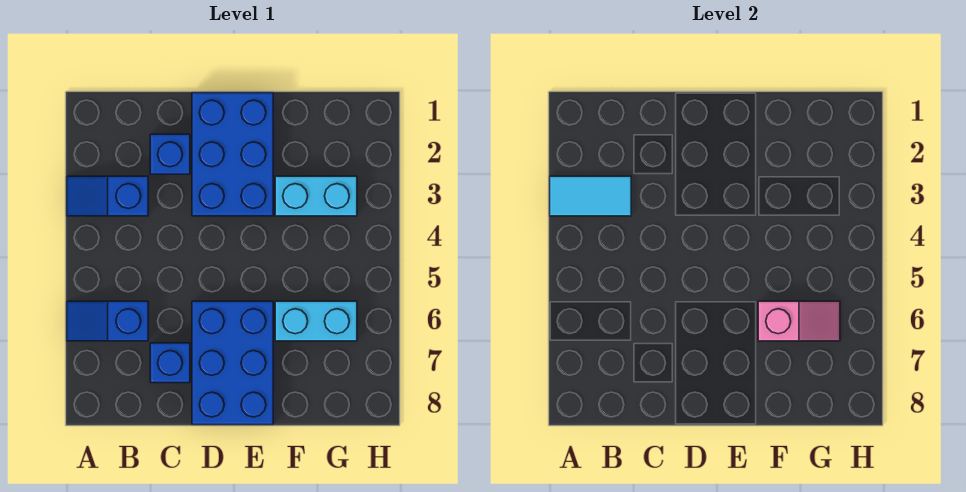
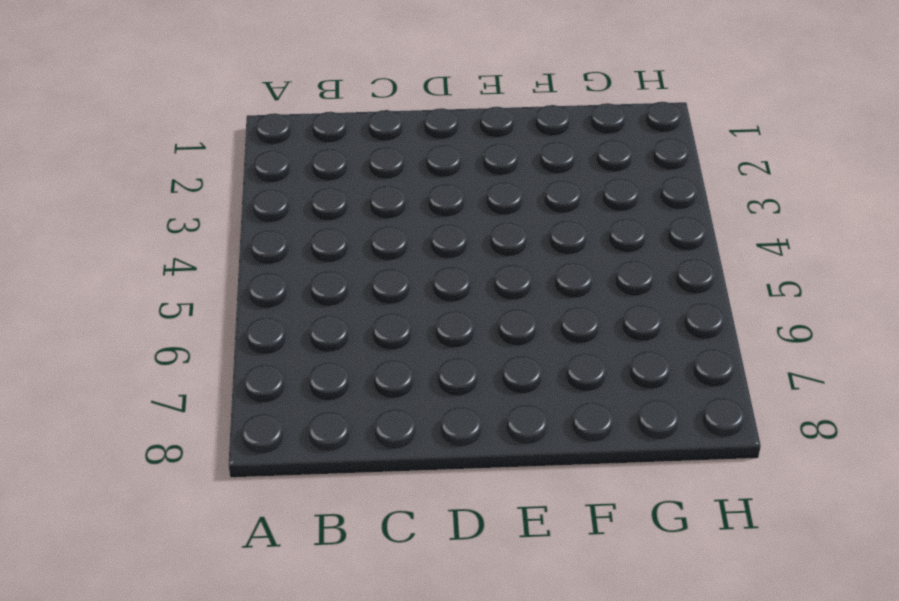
none -> blue slope A3:B3 level 1 top B
none -> blue slope A6:B6 level 1 top B

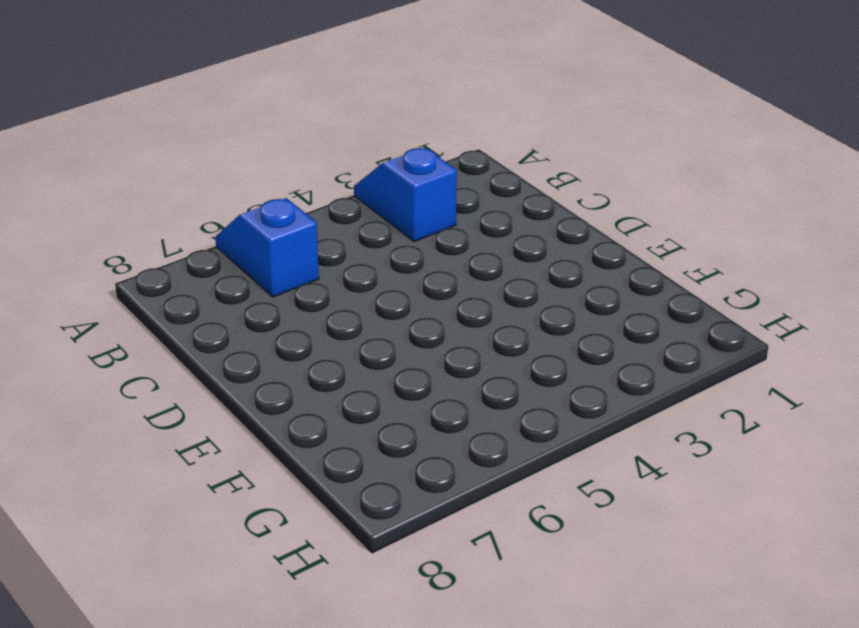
none -> blue brick C2 level 1
none -> blue brick C7 level 1

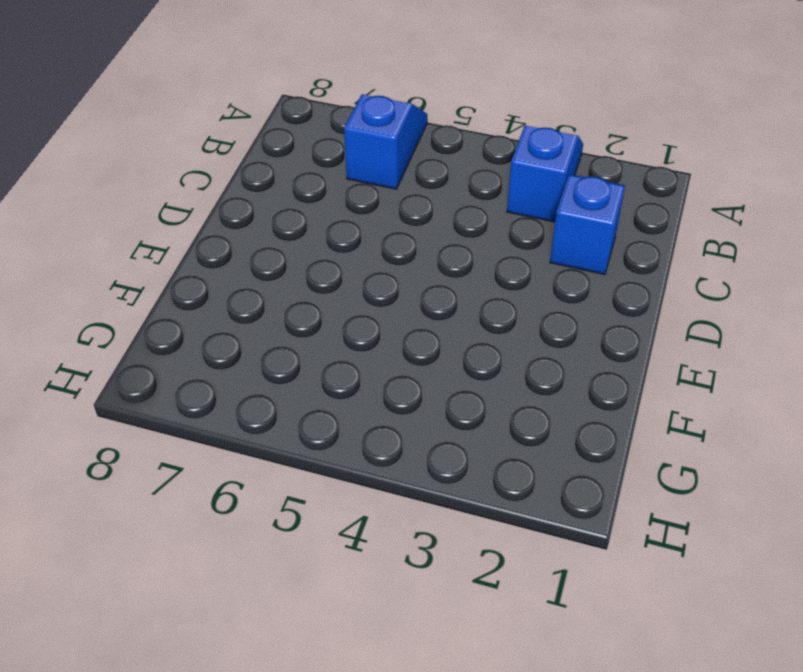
none -> blue brick C7 level 1
none -> blue brick D1:E3 level 1

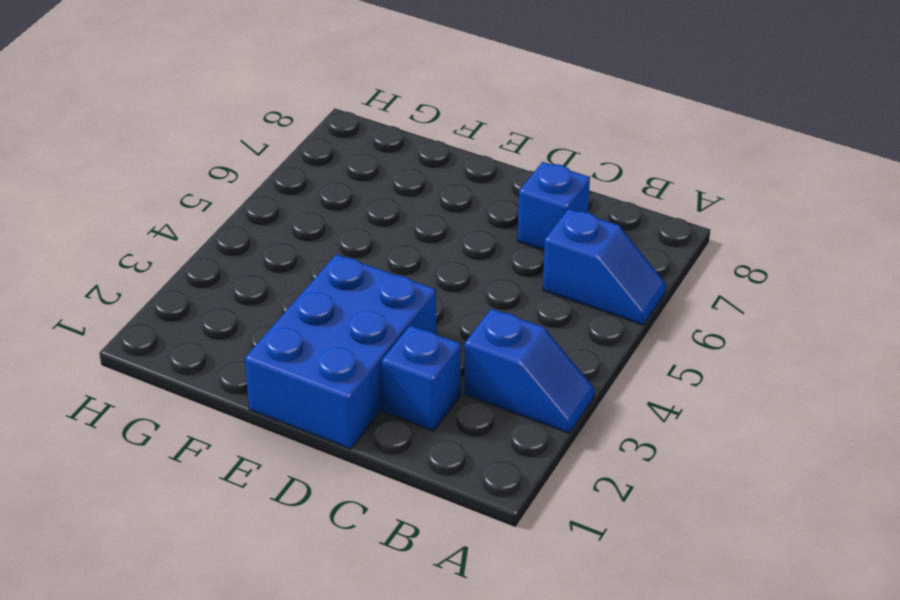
none -> blue brick D6:E8 level 1
none -> cyan brick F3:G3 level 1

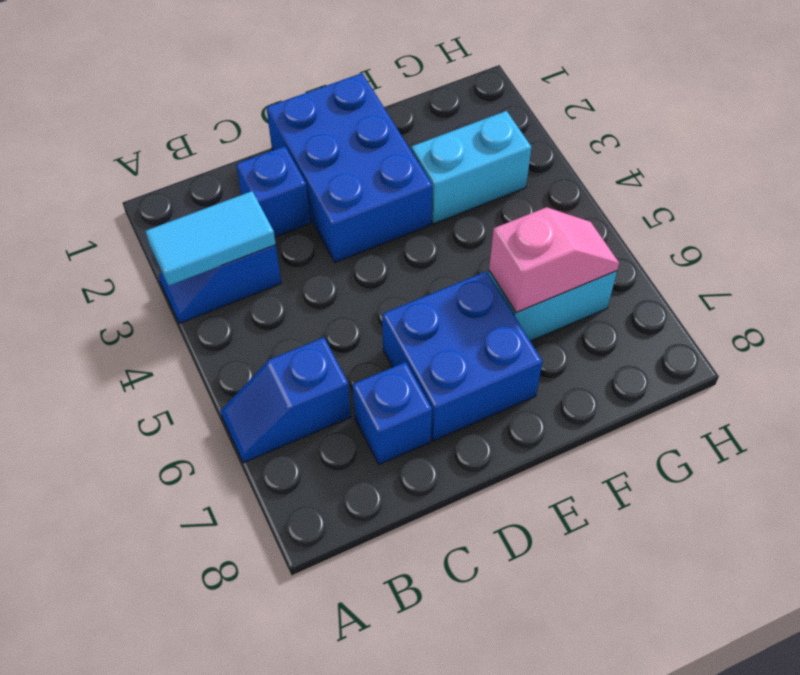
blue brick D6:E7 level 1 -> blue brick D6:E8 level 1

